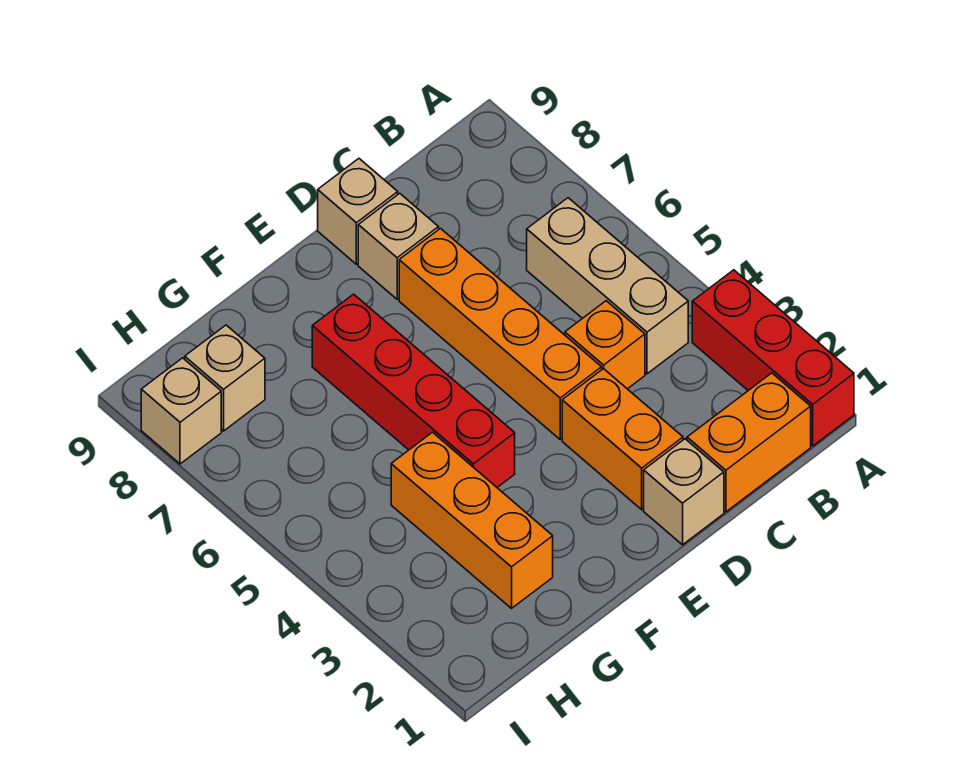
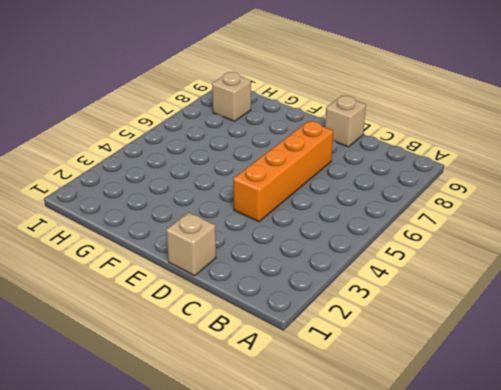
none -> red brick A1:A3 level 1
none -> orange brick B1:C1 level 1
none -> tan brick B4:B6 level 1

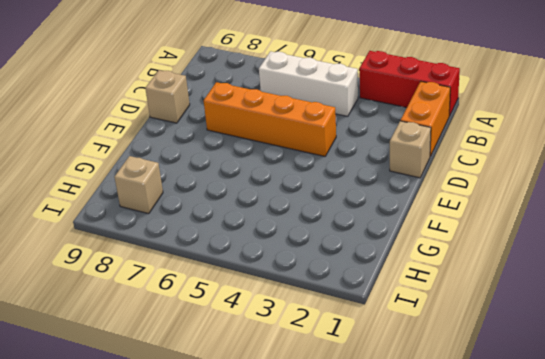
white brick B4:B6 level 1 -> tan brick B4:B6 level 1
none -> orange brick C4 level 1
none -> orange brick D2:D3 level 1
none -> tan brick D8 level 1

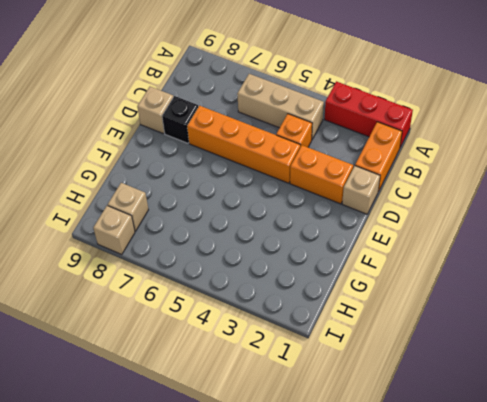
black brick D8 level 1 -> tan brick D8 level 1
none -> red brick F4:F7 level 1
none -> orange brick G2:G4 level 1

